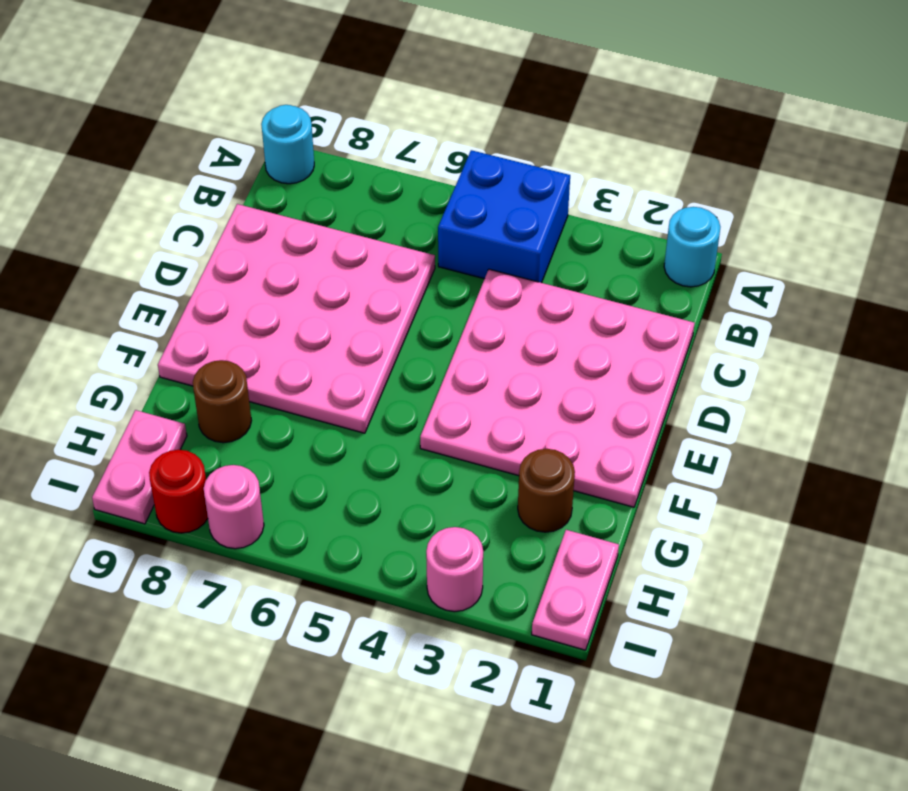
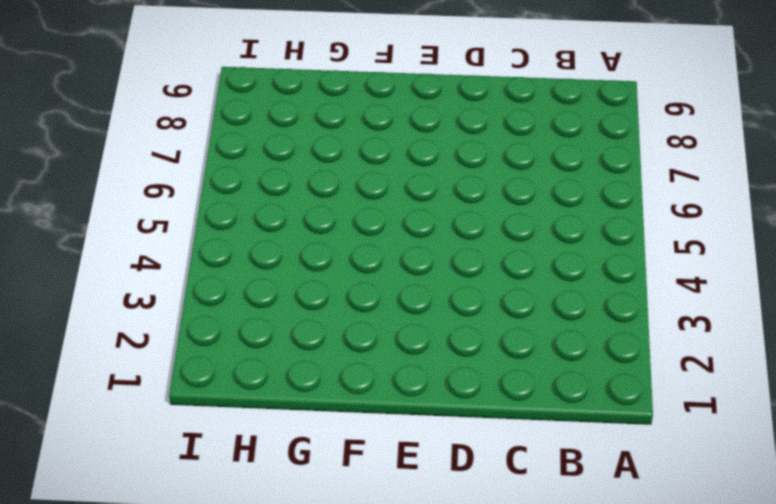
none -> cyan round brick A1 level 1
none -> blue brick A4:B5 level 1
none -> cyan round brick A9 level 1

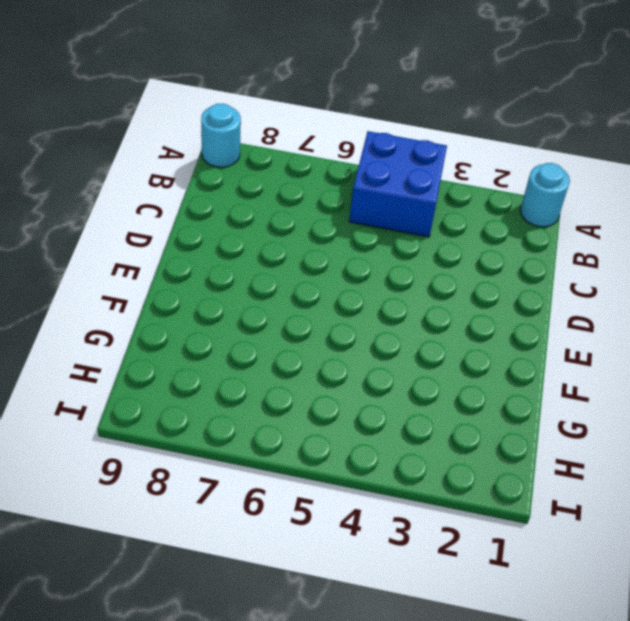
none -> pink plate C1:F4 level 1
none -> pink plate C6:F9 level 1
none -> brown round brick G2 level 1

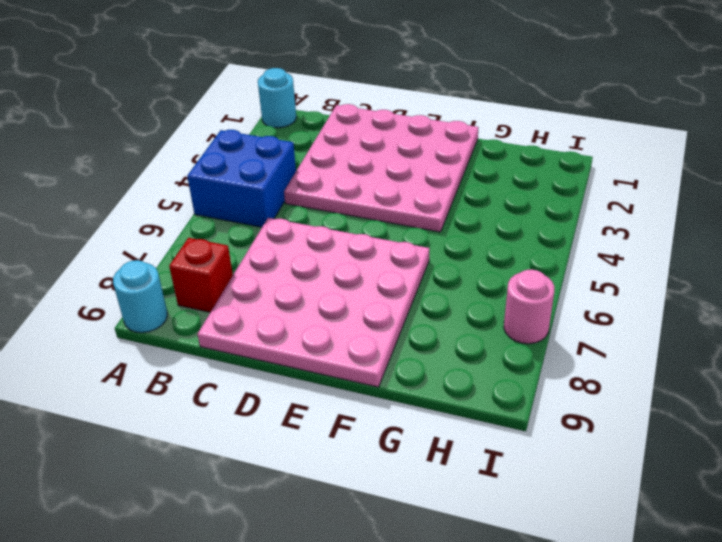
red brick B8 level 1 -> none
none -> brown round brick G2 level 1
none -> brown round brick G8 level 1
none -> pink plate H1:I1 level 1

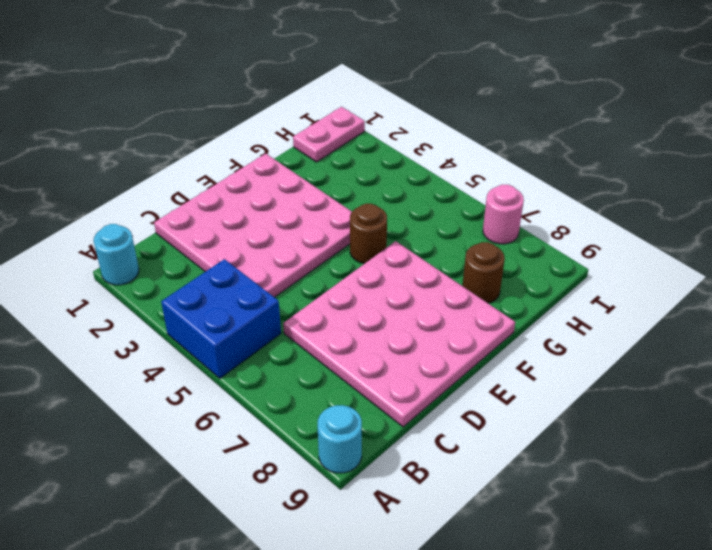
brown round brick F5 level 1 -> brown round brick G2 level 1
none -> pink plate H9:I9 level 1
none -> pink round brick I3 level 1
none -> red round brick I8 level 1

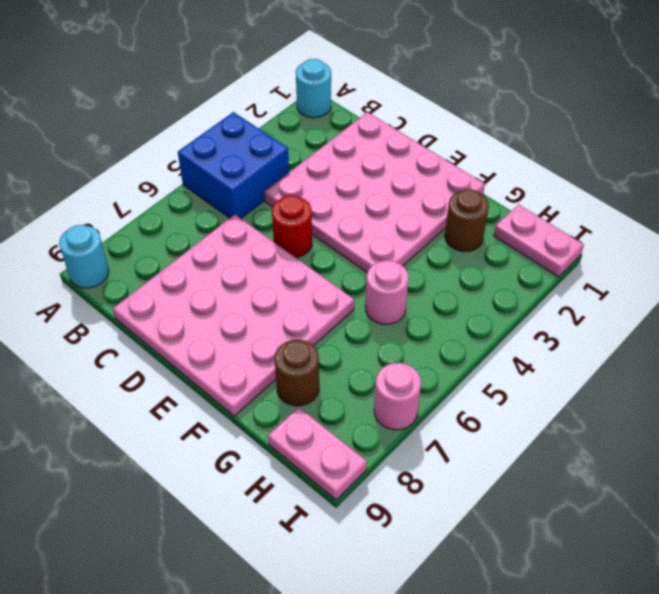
red round brick D5 level 1 -> red round brick I8 level 1
pink round brick G5 level 1 -> pink round brick I3 level 1

